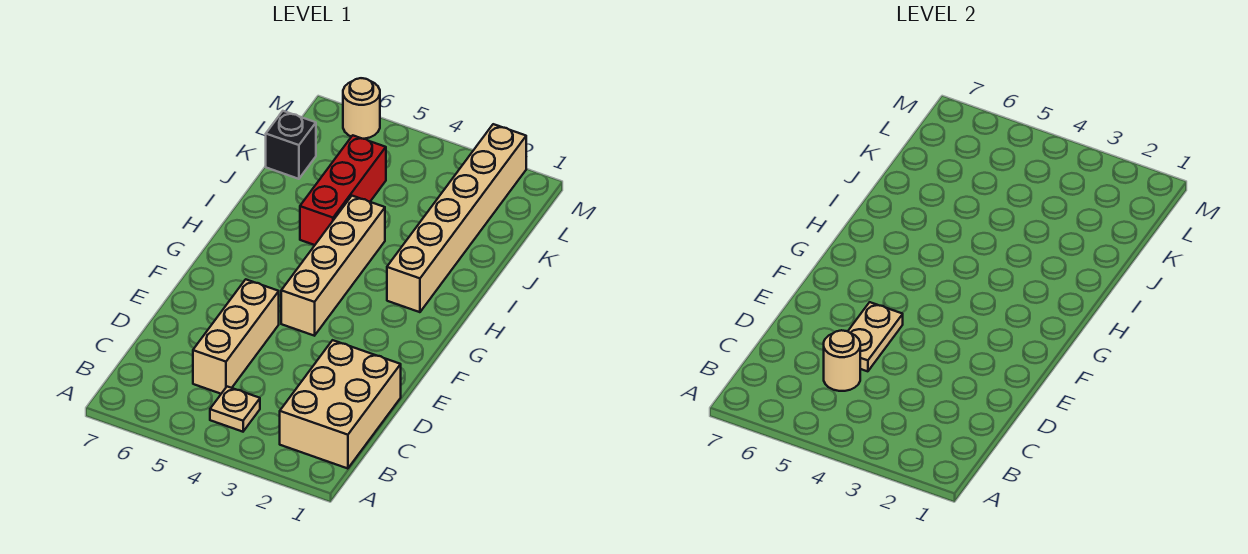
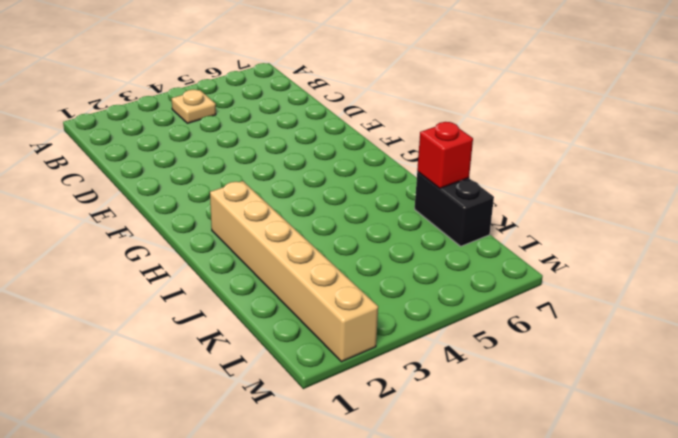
black brick J7:K7 level 1 -> black brick K7 level 1
red brick J7 level 2 -> none
none -> tan brick B1:D2 level 1
none -> tan brick C5:E5 level 1

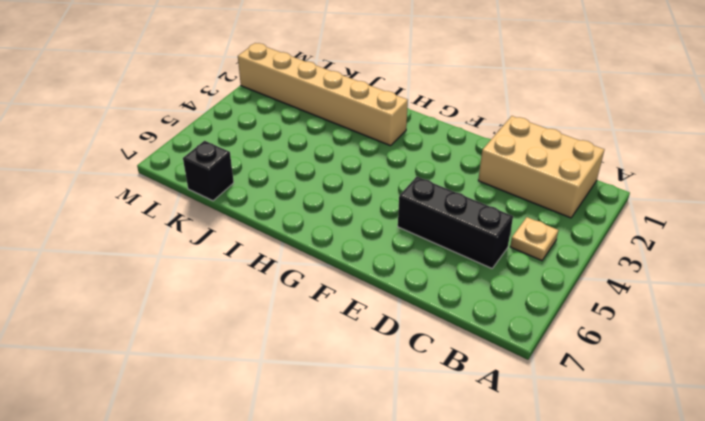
black brick C5:E5 level 1 -> tan brick C5:E5 level 1
none -> tan brick F4:I4 level 1
none -> red brick I5:K5 level 1

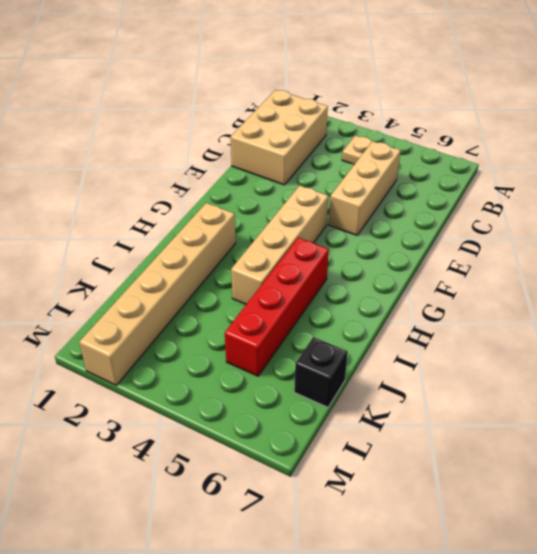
red brick H5:K5 level 1 -> red brick I5:K5 level 1
none -> tan round brick M6 level 1
none -> tan round brick C5 level 2

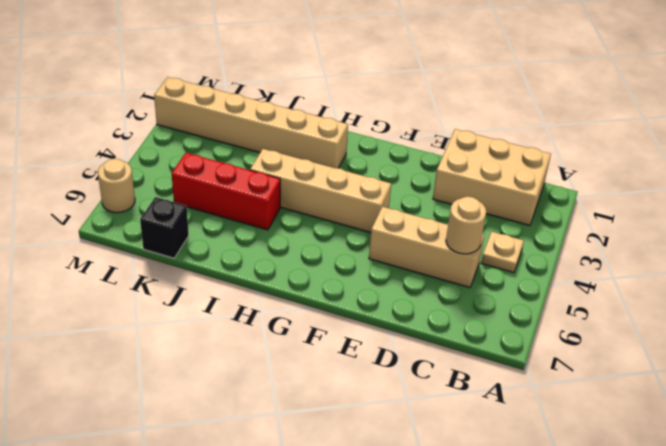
none -> tan plate D5:E5 level 2

